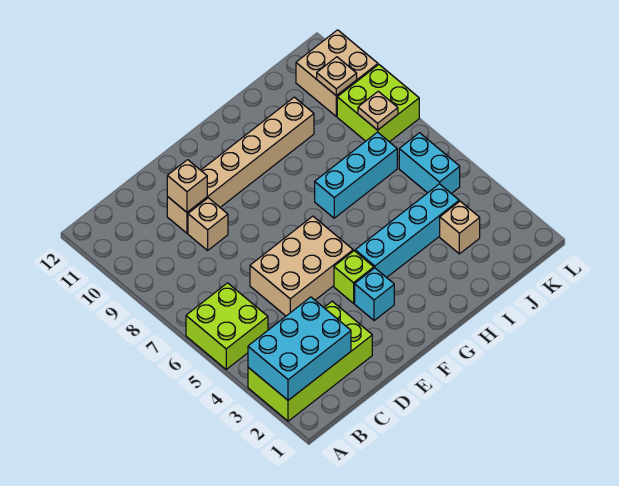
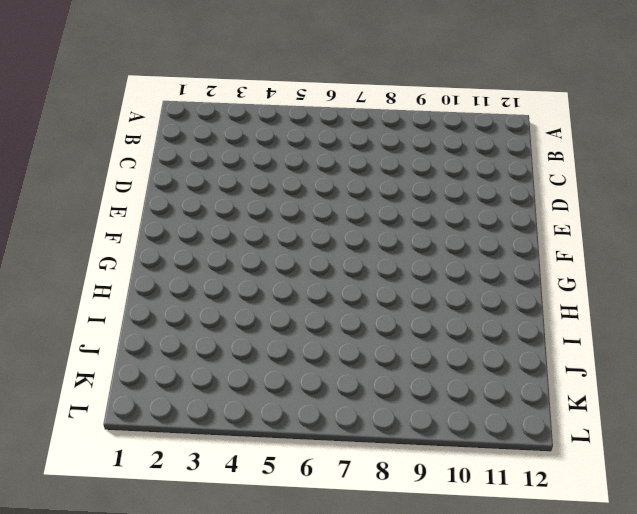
none -> lime brick A2:D3 level 1
none -> lime brick A5:B6 level 1
none -> tan brick D5:F6 level 1

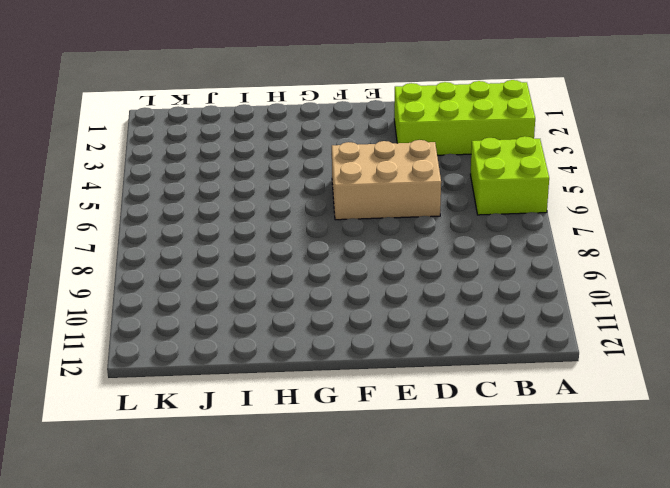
none -> tan brick D9 level 1
none -> tan brick D10:I10 level 1
none -> cyan brick F3 level 1

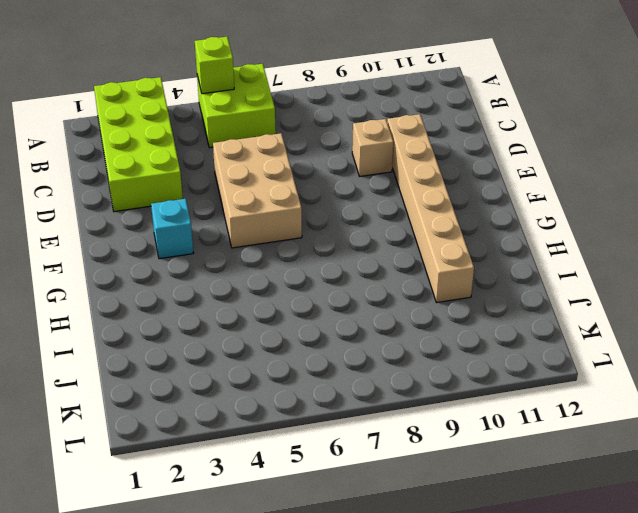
lime brick A5 level 2 -> lime brick F4 level 1
none -> cyan brick G4:J4 level 1
none -> cyan brick H7:J7 level 1
none -> tan brick J3 level 1

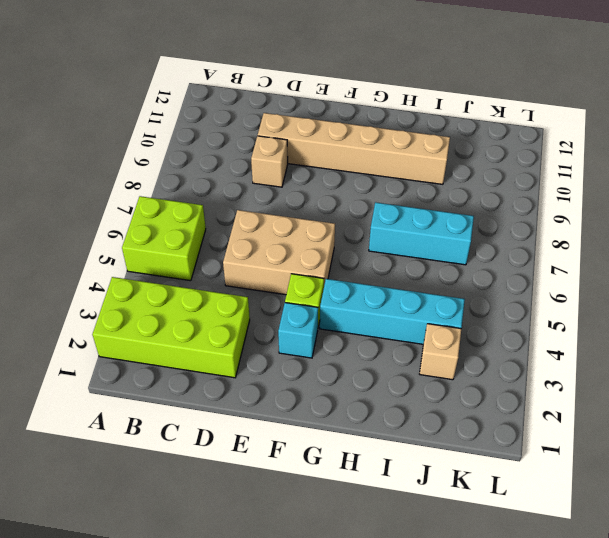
none -> cyan brick K5:K6 level 1
none -> lime brick K8:L9 level 1
none -> tan brick K10:L11 level 1

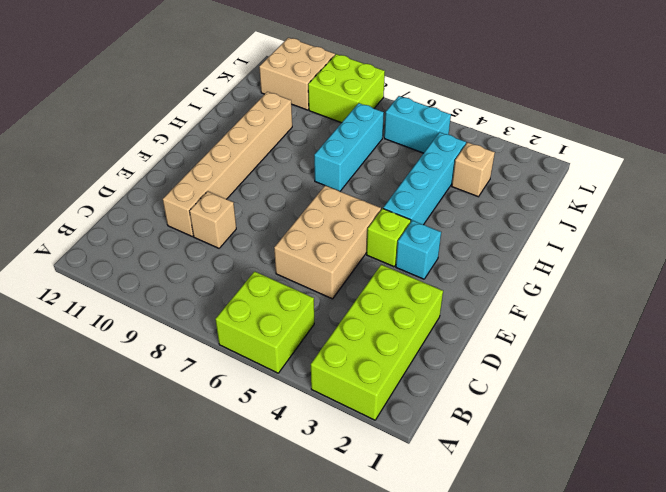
none -> cyan brick A2:C3 level 2
none -> tan brick D10 level 2
none -> tan plate K8 level 2

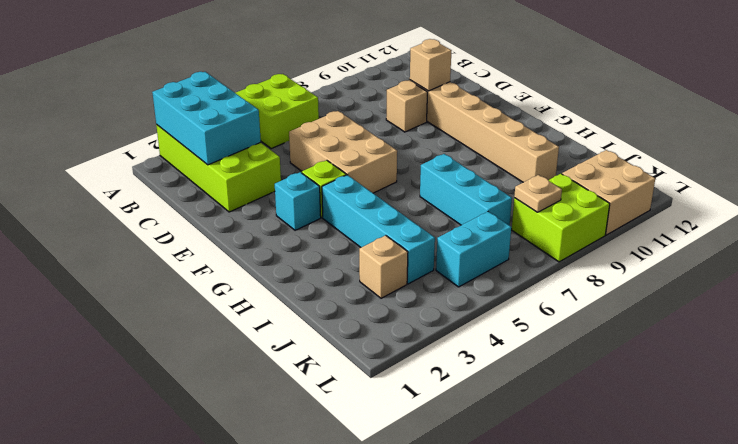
none -> tan plate K10 level 2

